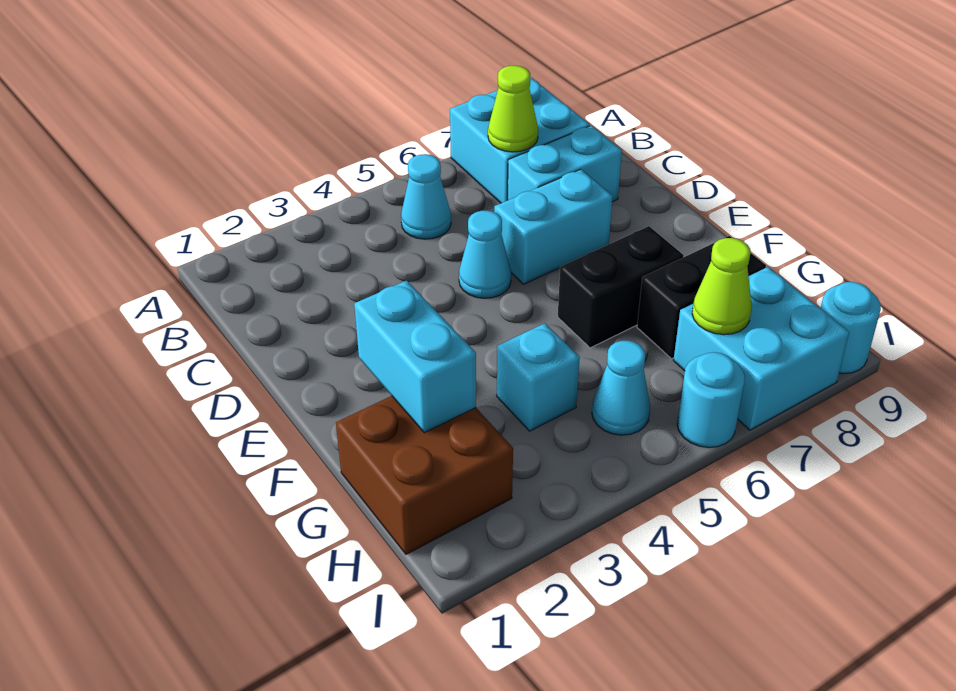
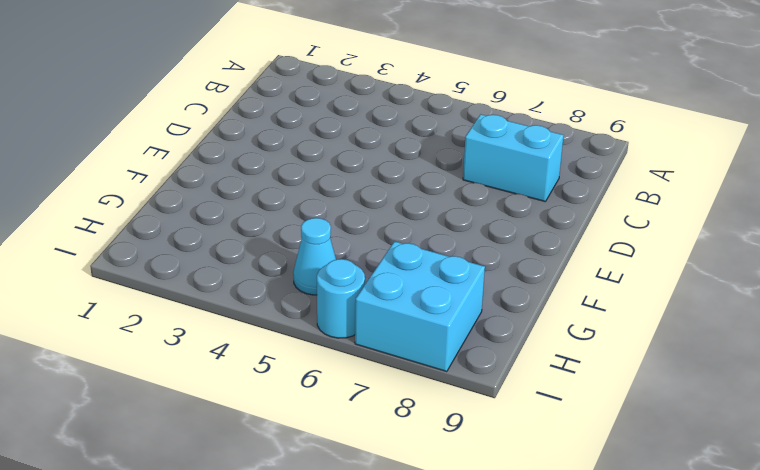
none -> cyan brick A7:B8 level 1
none -> cyan cone B5 level 1
none -> cyan cone D5 level 1

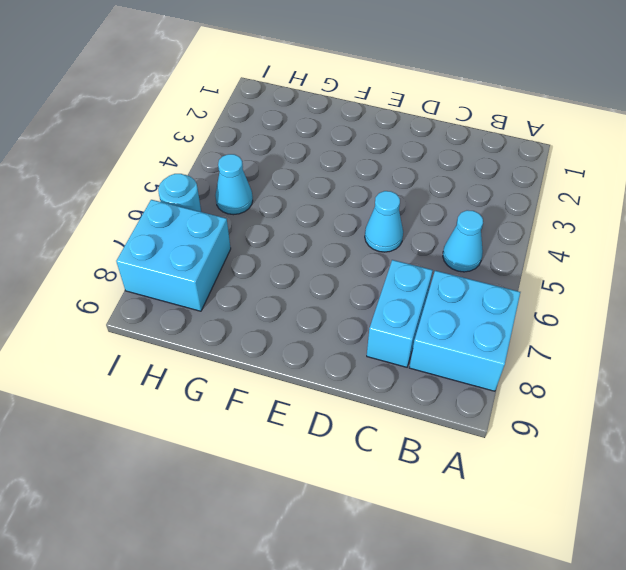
none -> cyan brick D6:D7 level 1
none -> black brick F6:F7 level 1
none -> brown brick G1:H2 level 1

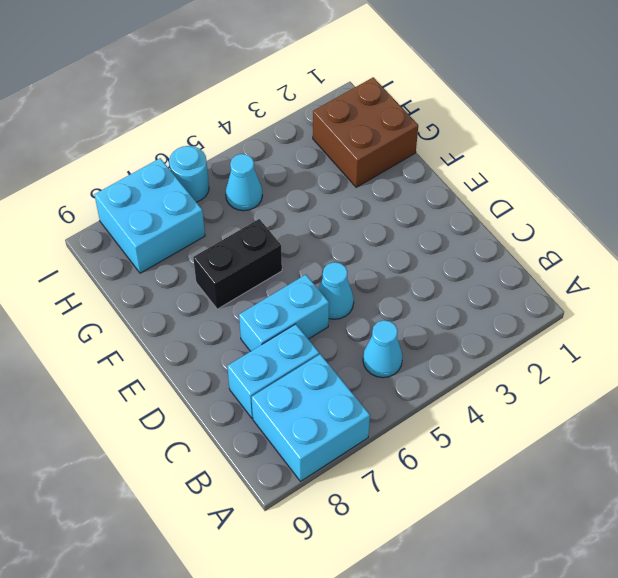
none -> cyan brick G4 level 1
none -> black brick G7:G8 level 1
none -> cyan round brick I9 level 1

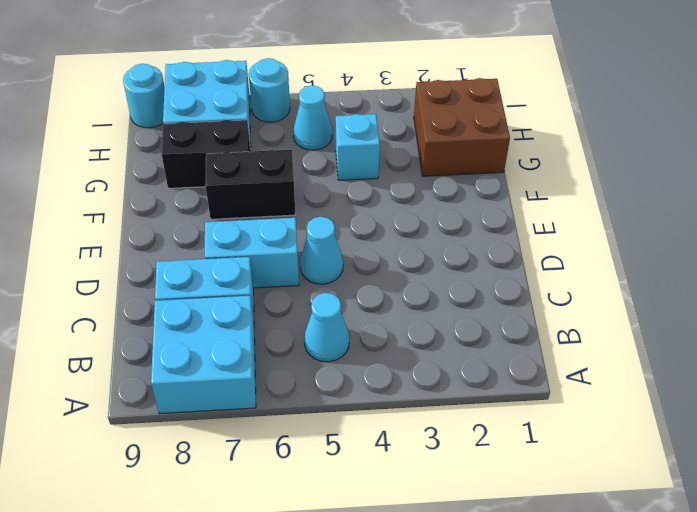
none -> lime cone B7 level 2
none -> cyan brick F2:G2 level 2
none -> lime cone H7 level 2

